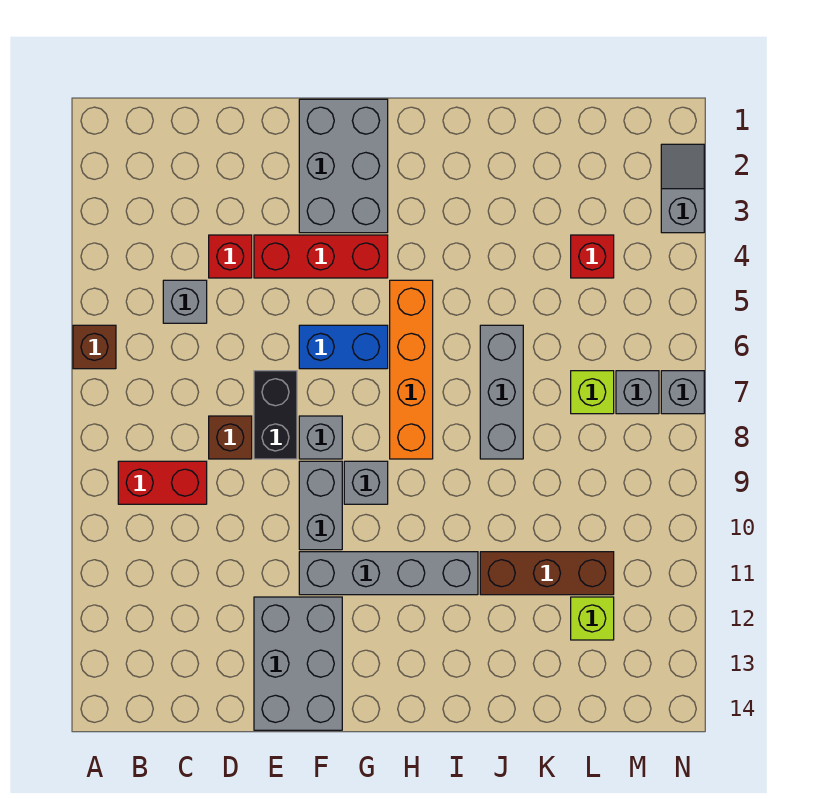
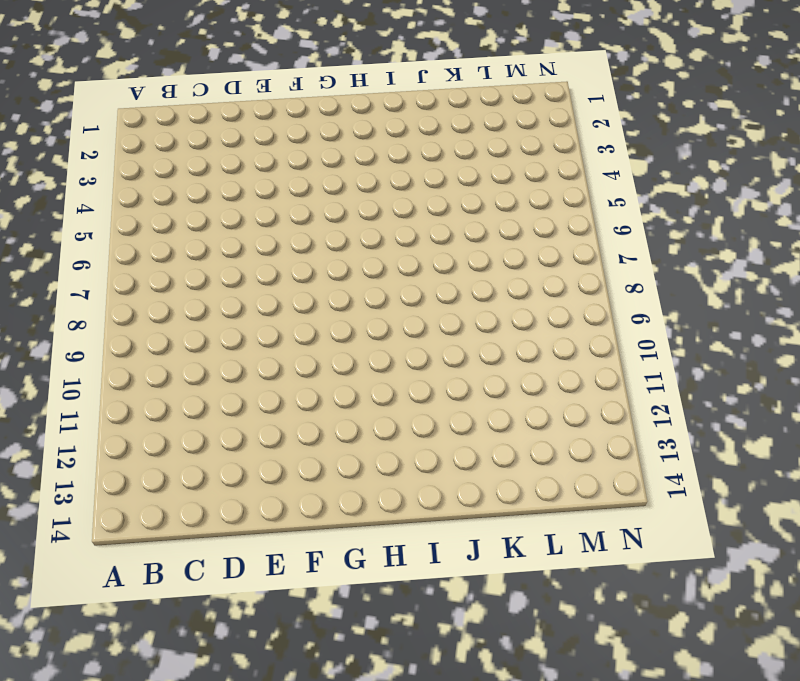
none -> brown brick A6 level 1
none -> red brick B9:C9 level 1
none -> grey brick C5 level 1

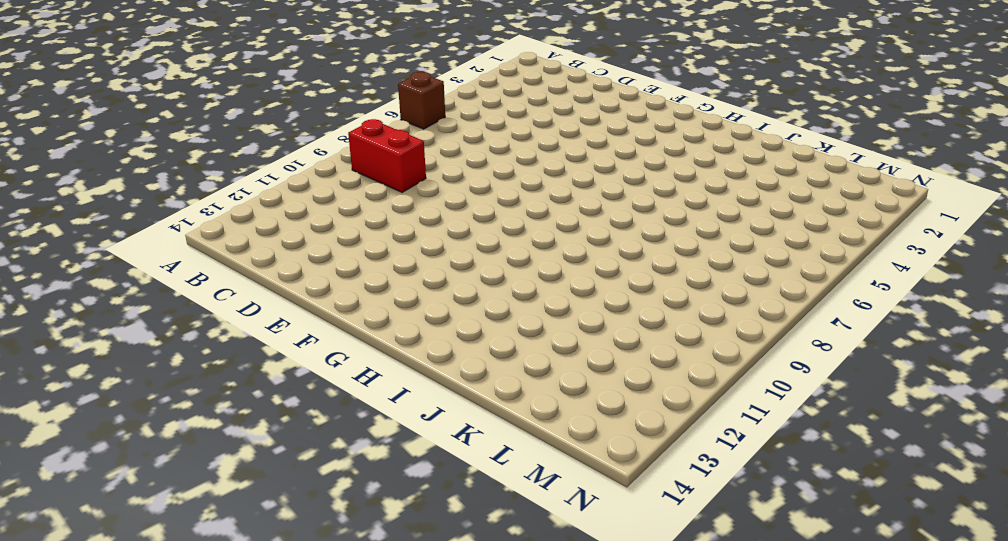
none -> grey brick C5 level 1
none -> red brick D4 level 1
none -> brown brick D8 level 1

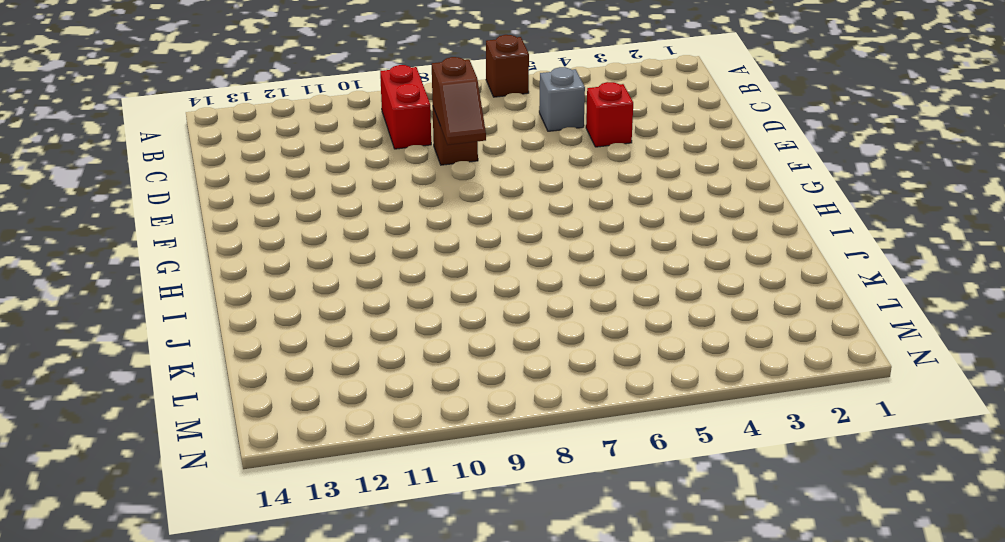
brown slope D8:E8 level 2 top D -> none
none -> red brick E4:G4 level 1
none -> black brick E7:E8 level 1
none -> grey brick E12:F14 level 1

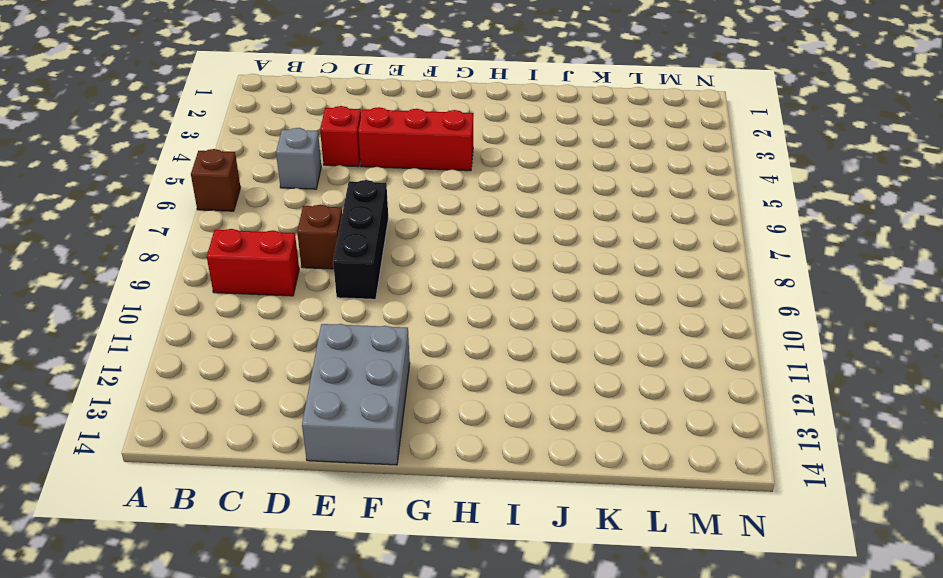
black brick E7:E9 level 1 -> black brick E7:E8 level 1
none -> grey brick F1:G3 level 1
none -> blue brick F6:G6 level 1
none -> grey brick F8 level 1

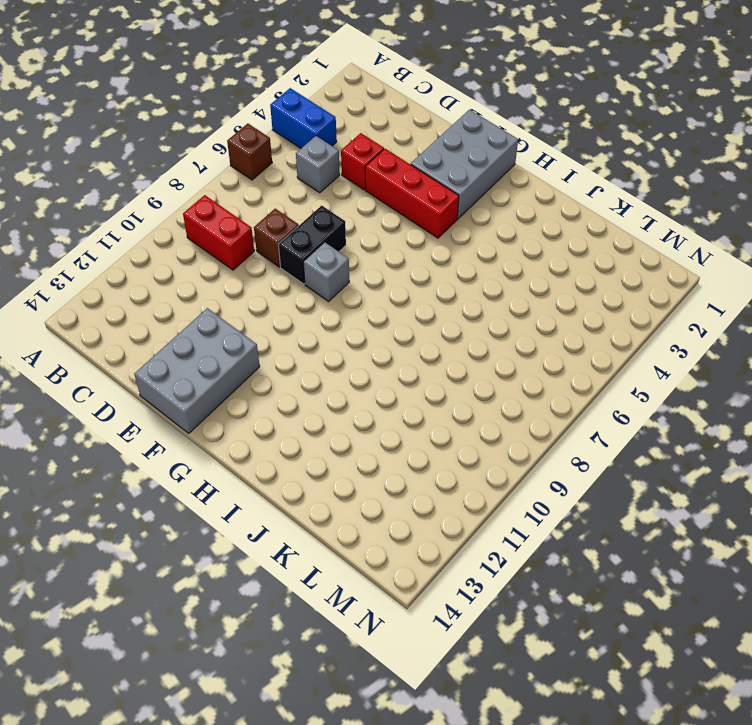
blue brick A4:B4 level 1 -> blue brick F6:G6 level 1
none -> grey brick F9:F10 level 1
none -> grey brick F11:I11 level 1
none -> grey brick G9 level 1

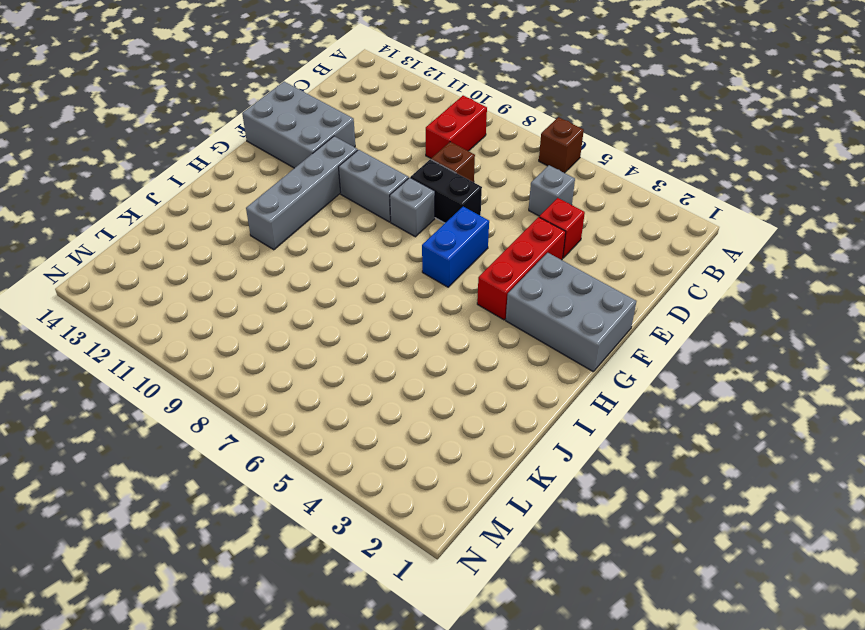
none -> grey brick G9 level 1
none -> orange brick H5:H8 level 1
none -> grey brick J6:J8 level 1

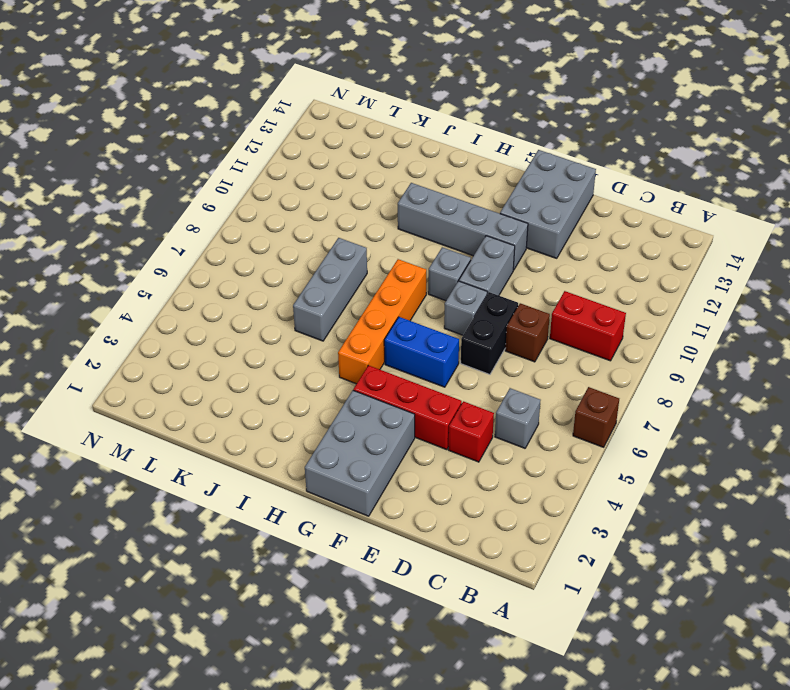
none -> brown brick J11:L11 level 1
none -> red brick L4 level 1
none -> lime brick L7 level 1

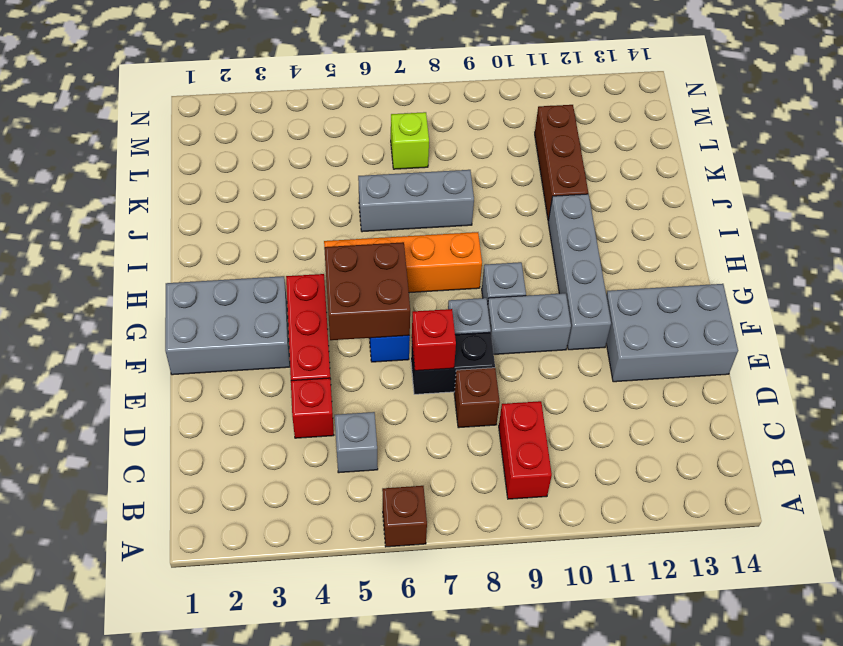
red brick E7 level 2 -> red brick L4 level 1
brown brick F5:G6 level 2 -> none
none -> lime brick L12 level 1
none -> grey brick M7 level 1
none -> grey slope N2:N3 level 1 top 3

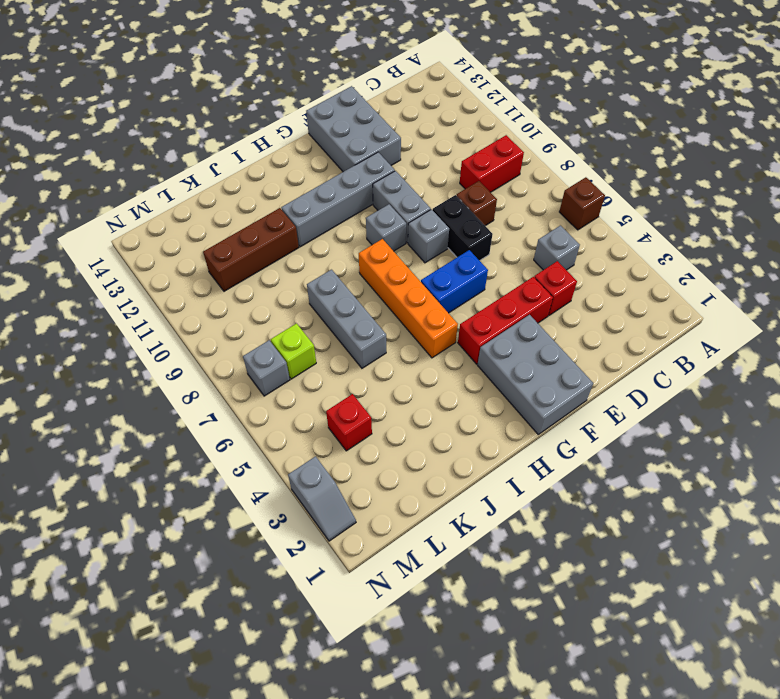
none -> lime brick L12 level 1
none -> grey brick N7 level 1

